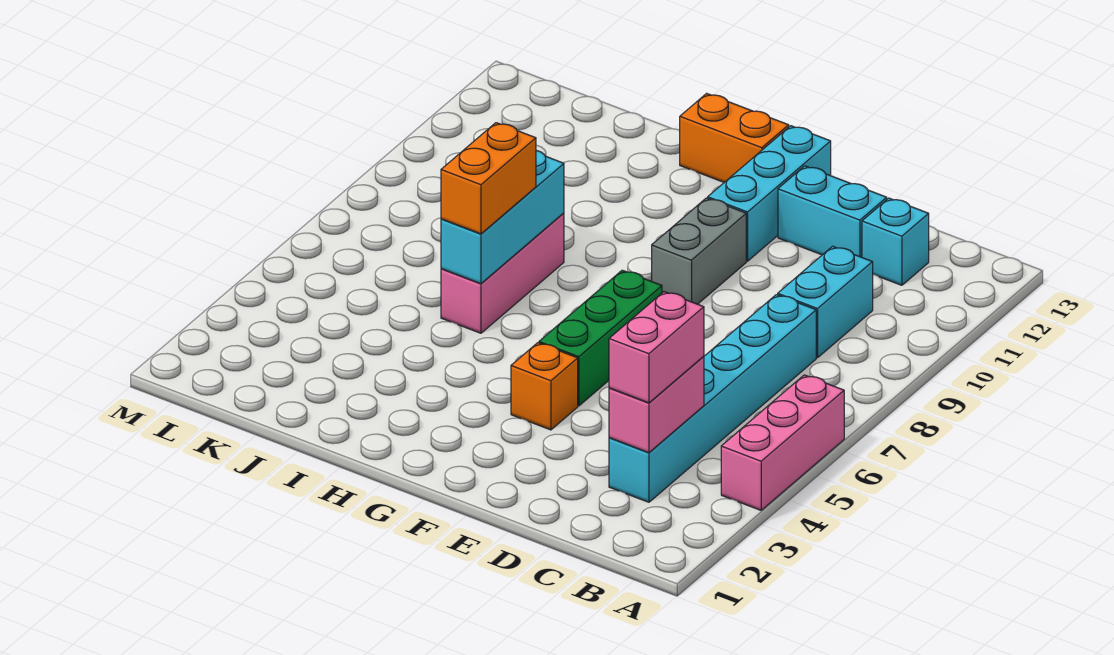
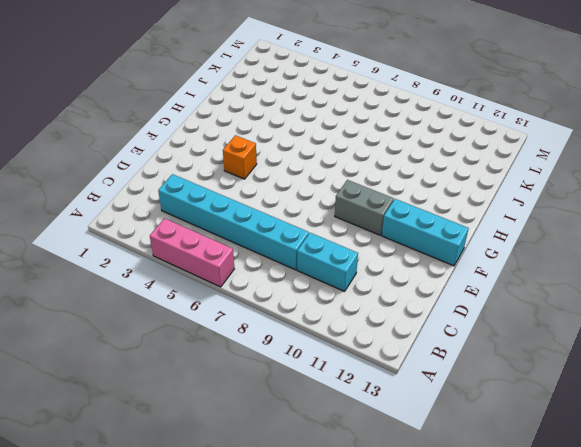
none -> cyan brick C12 level 1
none -> cyan brick D12:E12 level 1
none -> green brick F5:F7 level 1

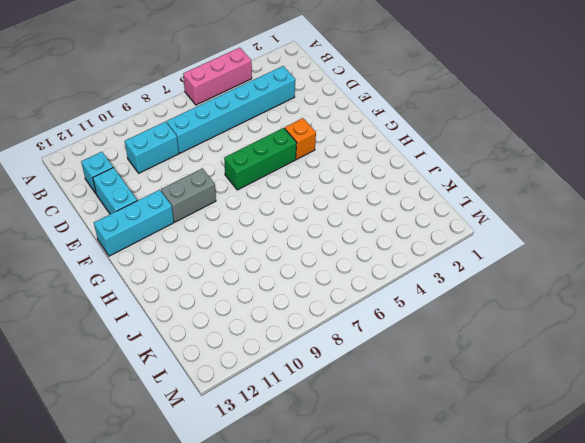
none -> orange brick G13:H13 level 1
none -> pink brick I6:I8 level 1
none -> pink brick C3:C4 level 2

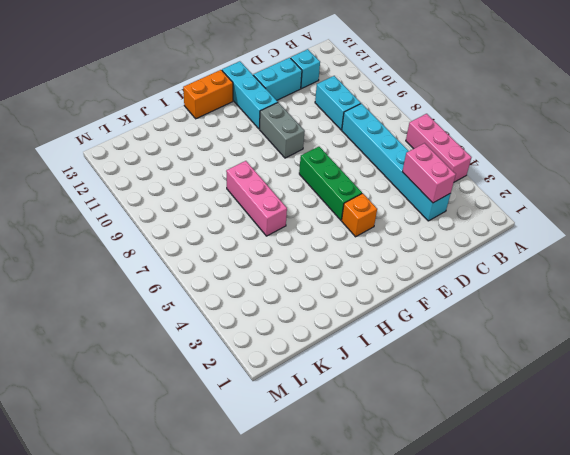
none -> cyan brick I6:I8 level 2
none -> pink brick C3:C4 level 3
none -> orange brick I6:I7 level 3

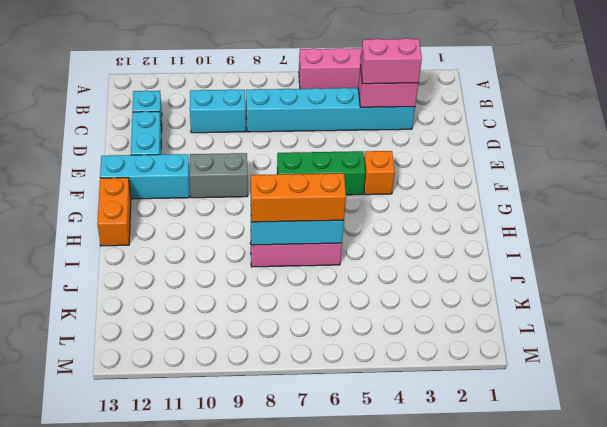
orange brick I6:I8 level 3 -> orange brick I6:I7 level 3

